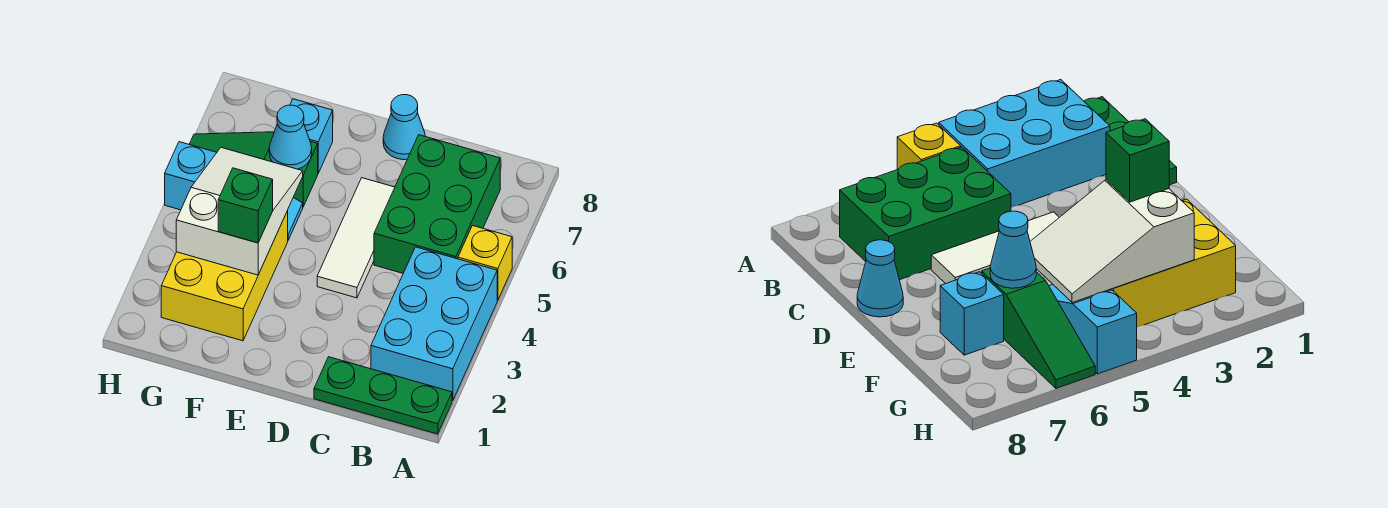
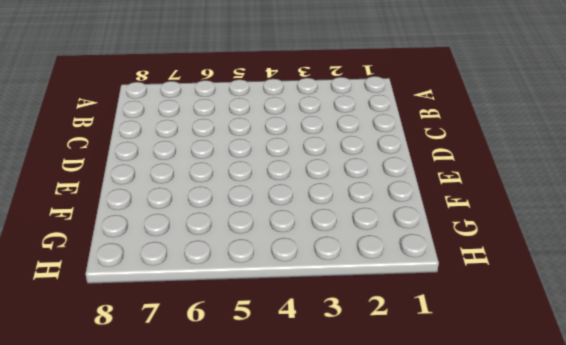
none -> green plate A1:C1 level 1
none -> cyan brick A2:B4 level 1
none -> yellow brick A5 level 1

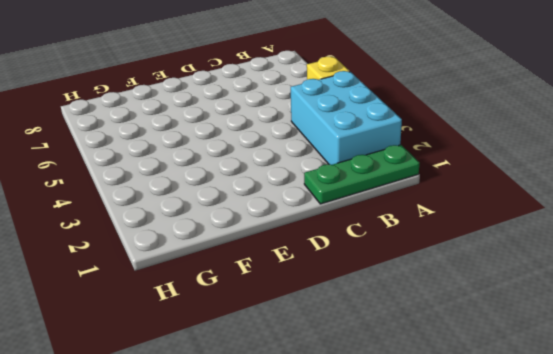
none -> green brick B5:C7 level 1
none -> white tile D4:D6 level 1
none -> cyan cone D8 level 1

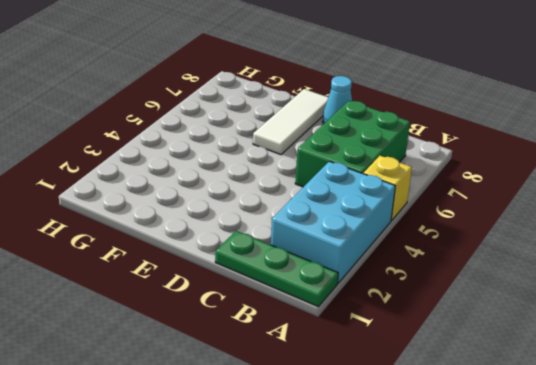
white tile E6:E8 level 1 -> white tile D4:D6 level 1
none -> yellow brick F2:G4 level 1
none -> cyan slope F5:H5 level 1 top H
none -> green slope F6:H6 level 1 top F

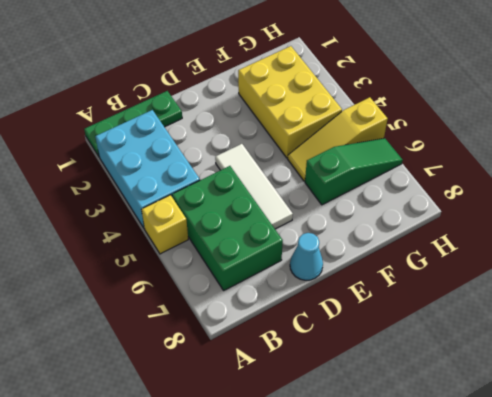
yellow slope F5:H5 level 1 top H -> cyan slope F5:H5 level 1 top H
none -> cyan brick F7 level 1
none -> white slope F3:G5 level 2 top 3
none -> cyan cone F6 level 2

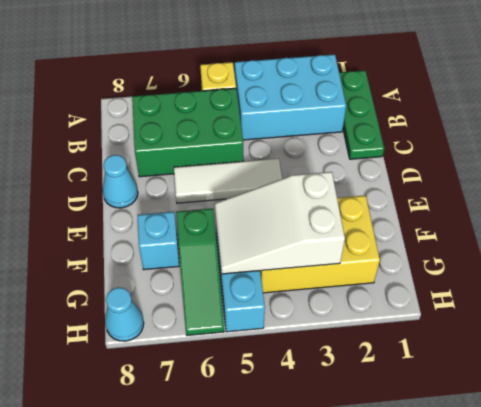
cyan cone H8 level 1 -> cyan cone F6 level 2
none -> green brick F3 level 3

